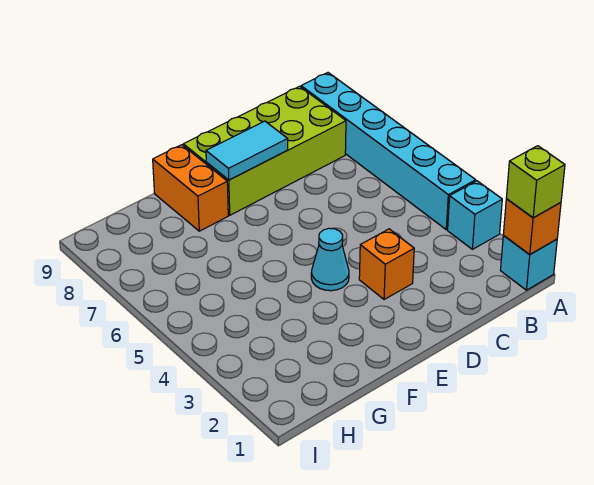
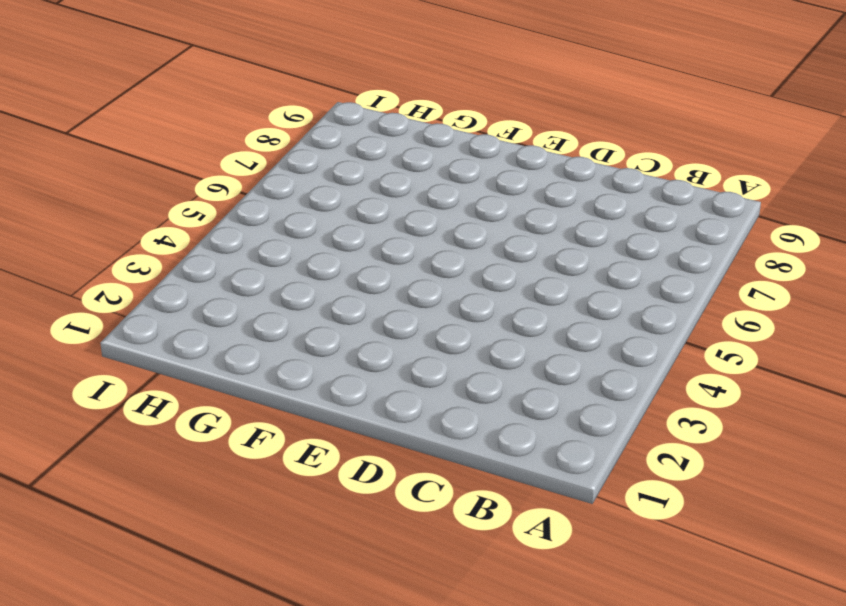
none -> cyan brick A1 level 1
none -> cyan brick A3 level 1

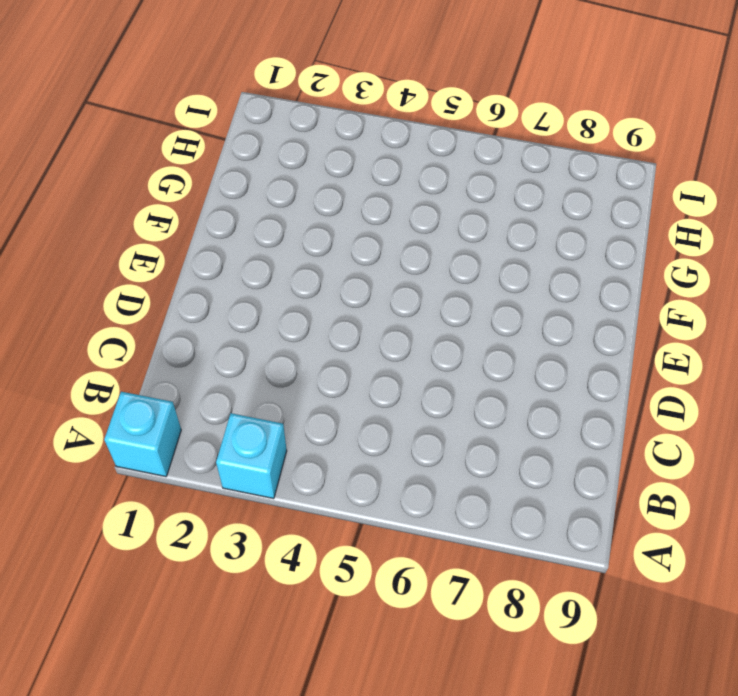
none -> cyan brick A4:A9 level 1
none -> lime brick B8:E9 level 1

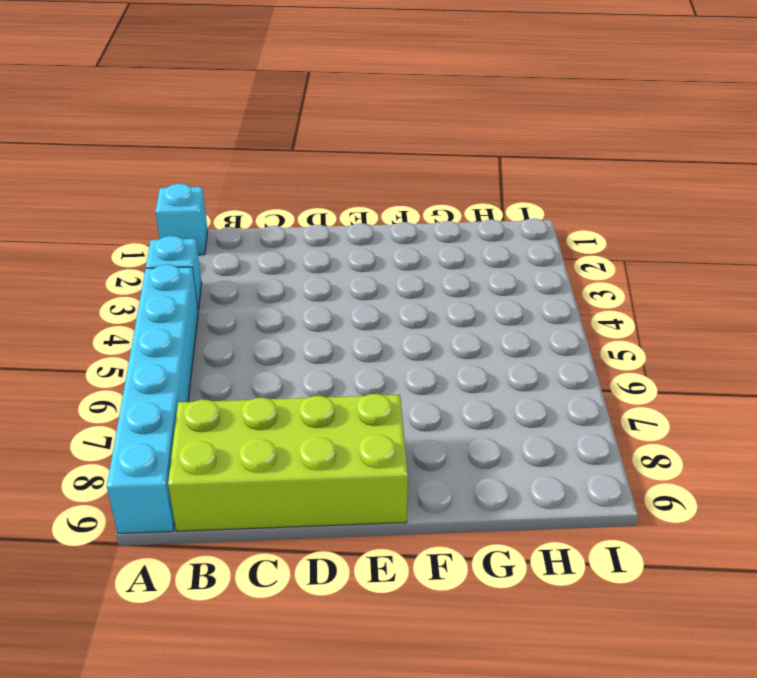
none -> orange brick D3 level 1
none -> cyan cone E4 level 1

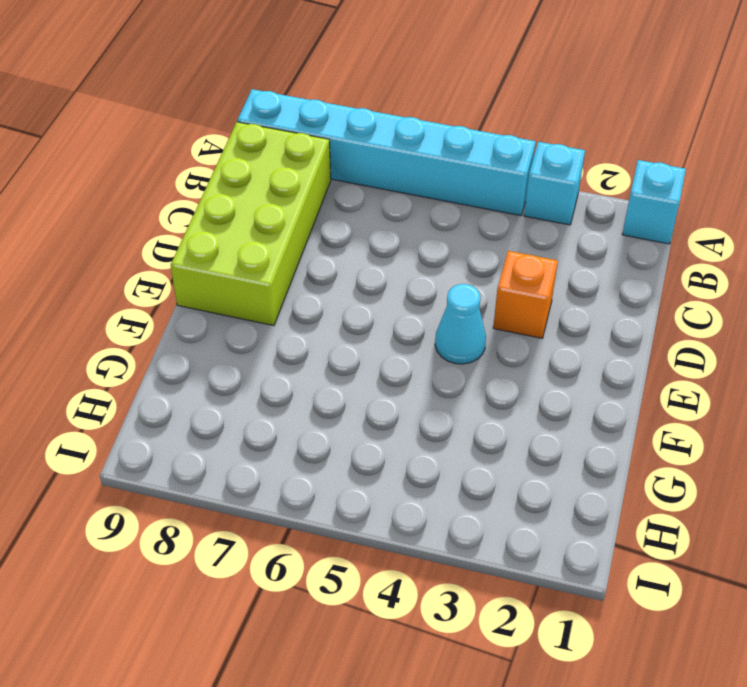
none -> orange brick F8:F9 level 1
none -> orange brick A1 level 2

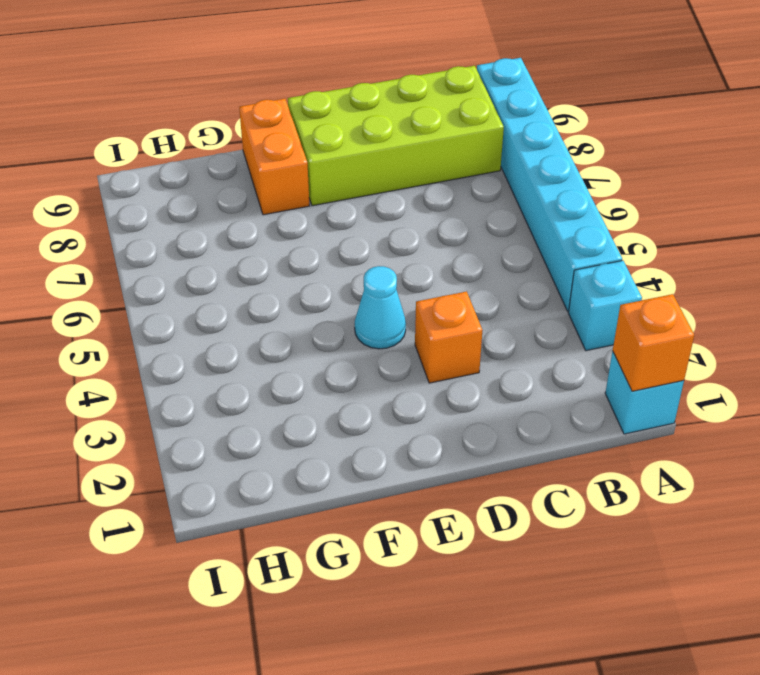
none -> cyan tile D8:E8 level 2
none -> lime brick A1 level 3

